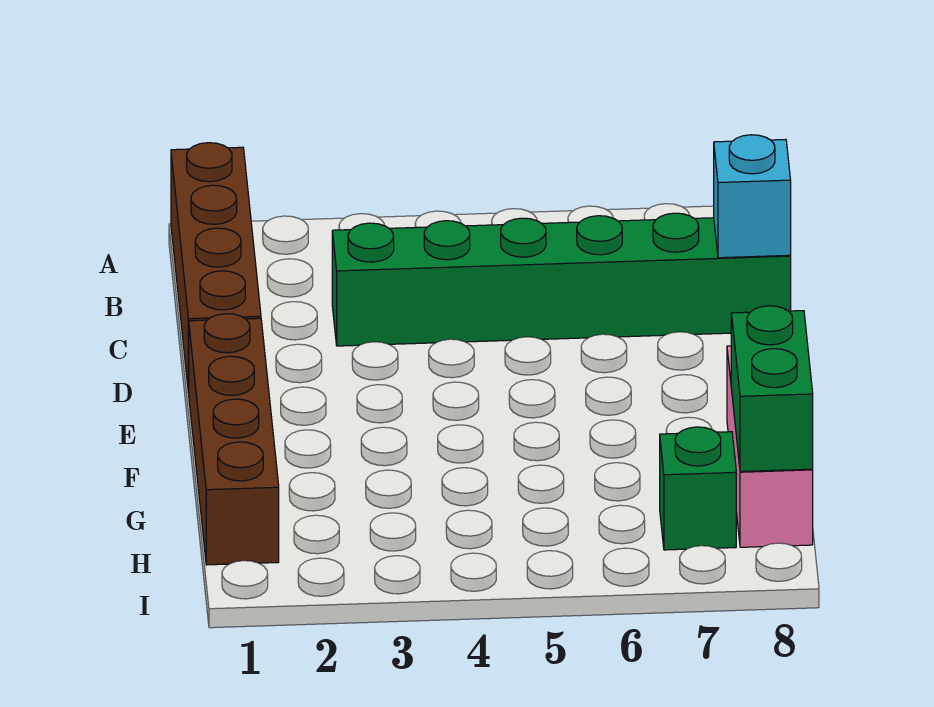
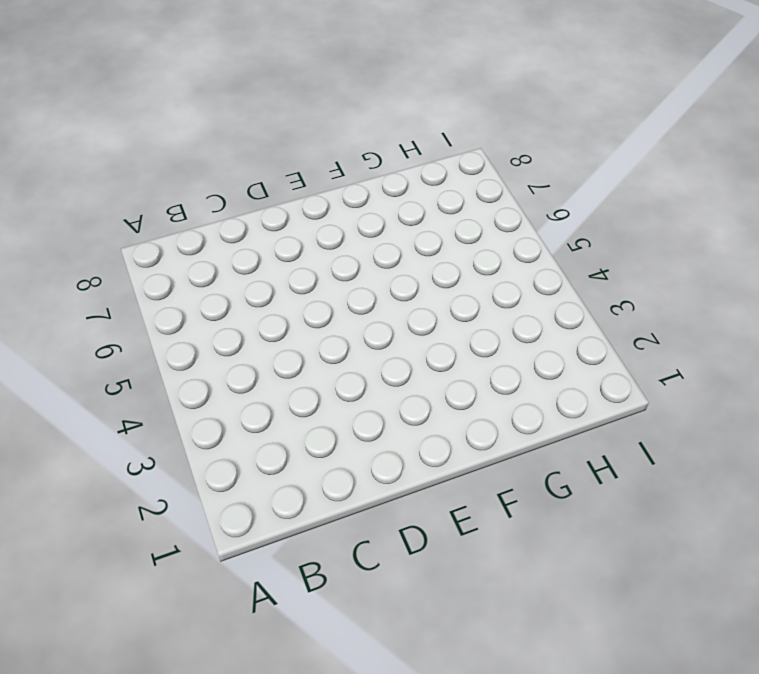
none -> brown brick A1:D1 level 1
none -> green brick C3:C8 level 1

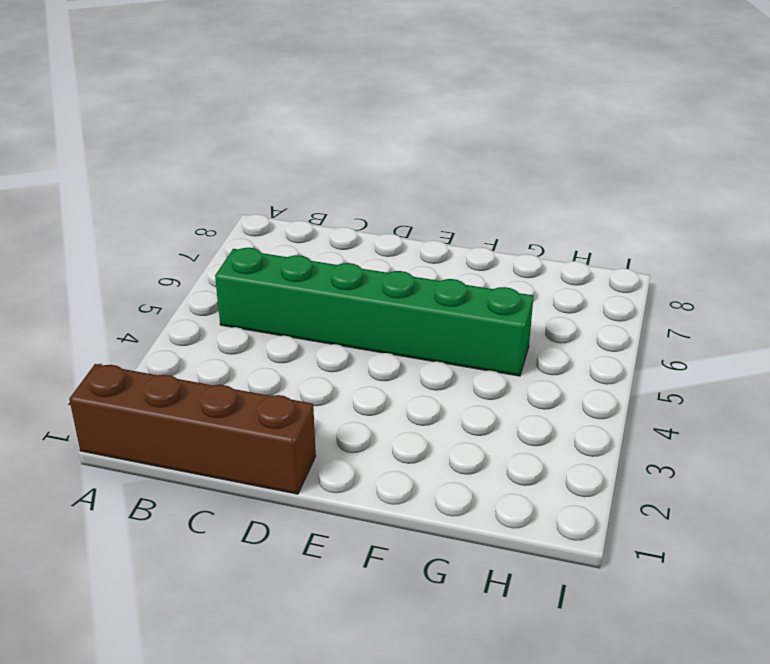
green brick B5:G5 level 1 -> green brick C3:C8 level 1
none -> brown brick E1:H1 level 1
none -> pink brick F8:H8 level 1

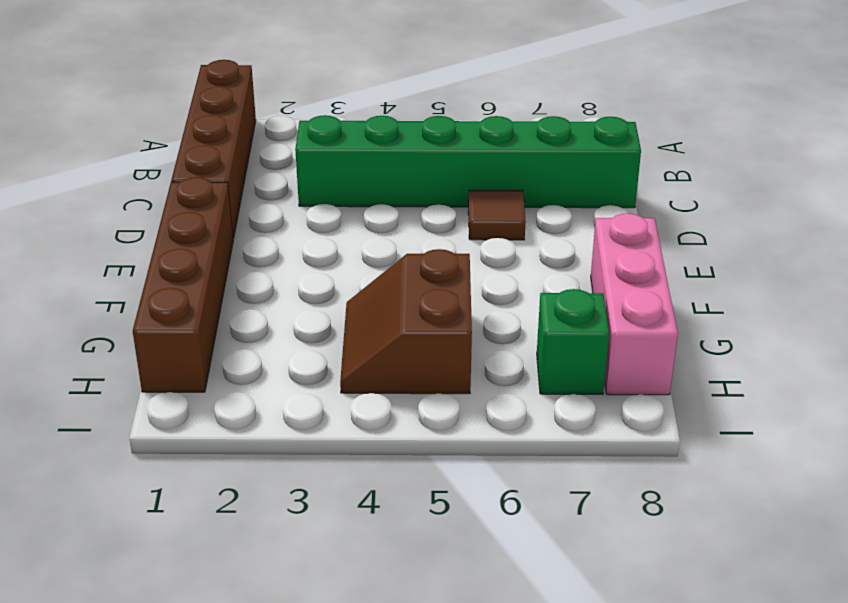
brown tile D6 level 1 -> none
brown slope G4:H5 level 1 top 5 -> none
none -> cyan brick C8 level 2
none -> green brick G8:H8 level 2

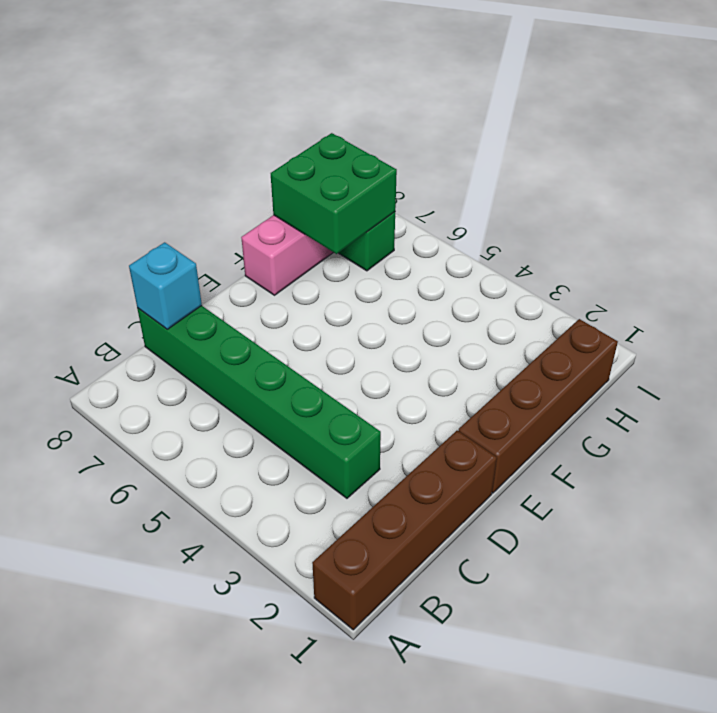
green brick G7:H8 level 2 -> green brick G8:H8 level 2

